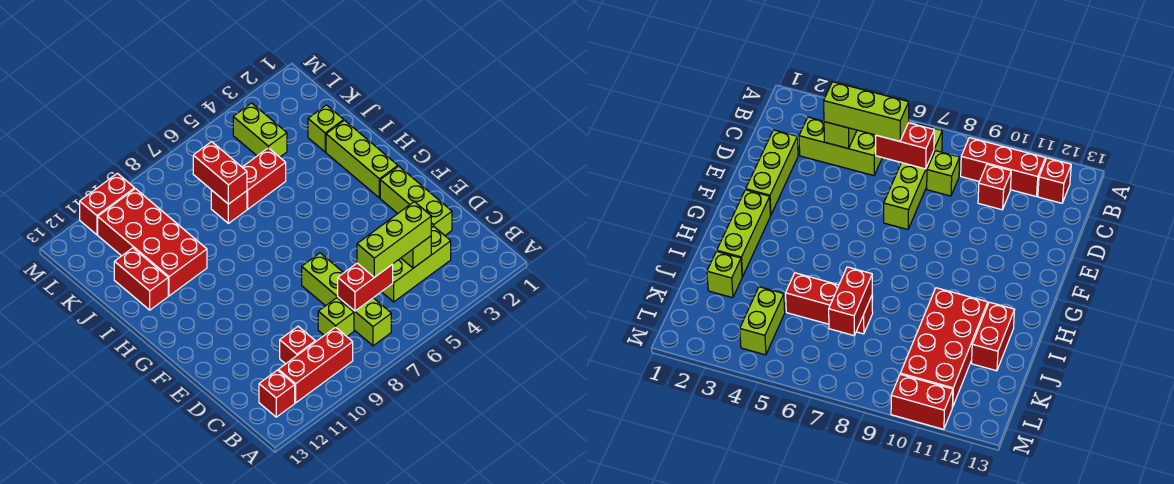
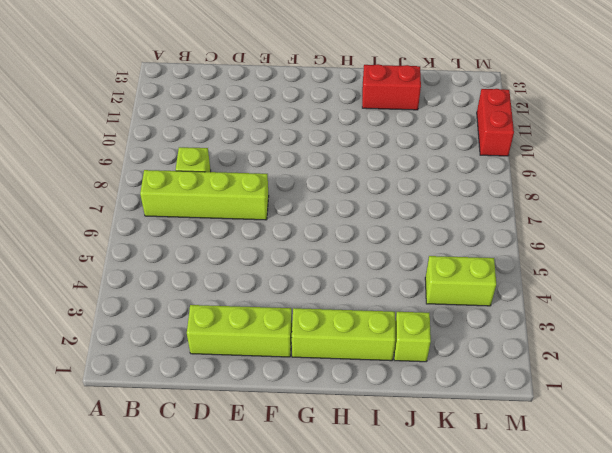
none -> red brick B9:B11 level 1
none -> red brick B12 level 1
none -> lime brick C3:C5 level 1

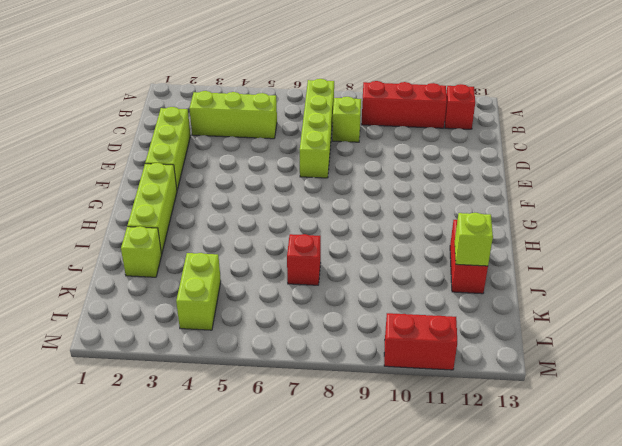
lime brick J12 level 2 -> lime brick C4 level 2
none -> red brick C10 level 1
none -> red brick I10:L11 level 1
none -> red brick J5:J6 level 1

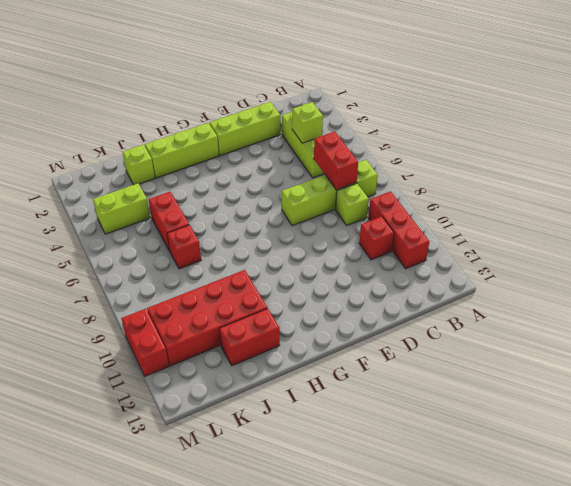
none -> red brick B12 level 1
none -> red brick J7:K7 level 2
none -> lime brick C4:C6 level 3

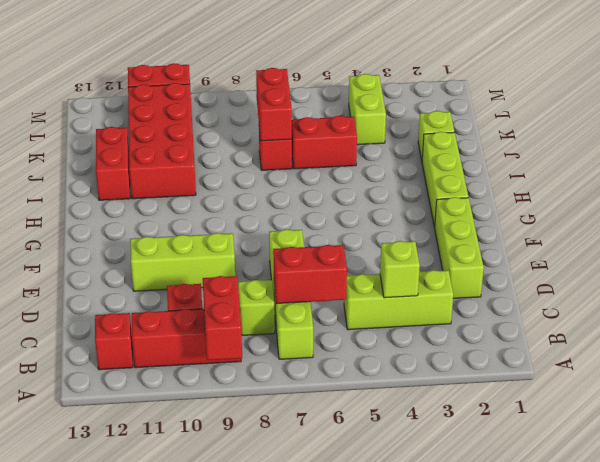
red brick A9:B9 level 2 -> none
lime brick E9:E11 level 1 -> lime brick C4:C6 level 3

